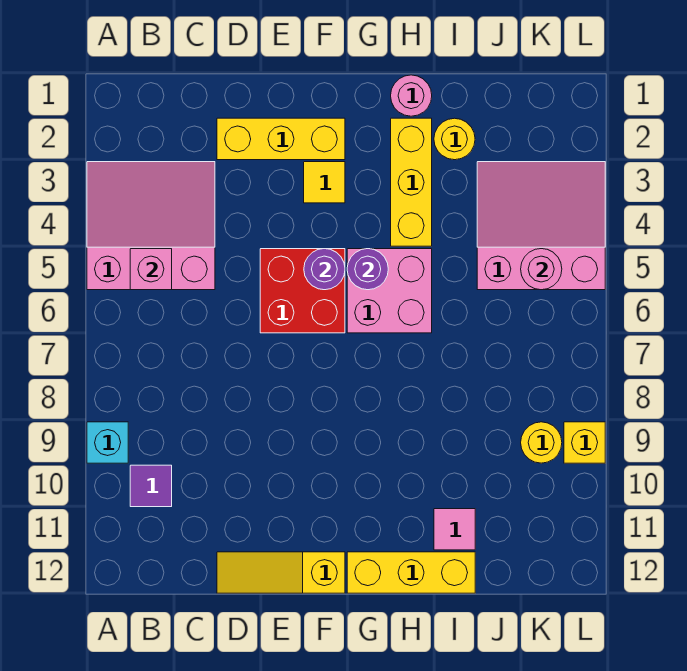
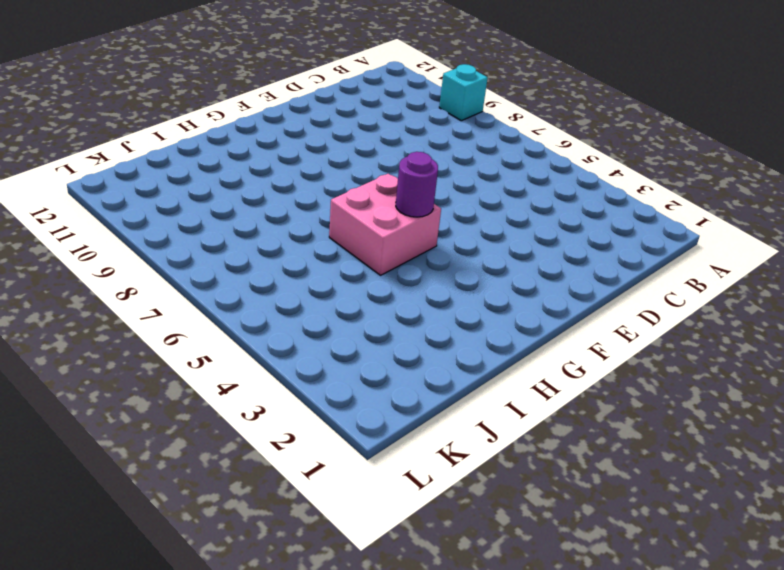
none -> pink slope A3:C5 level 1 top 5
none -> purple tile B10 level 1
none -> yellow brick D2:F2 level 1

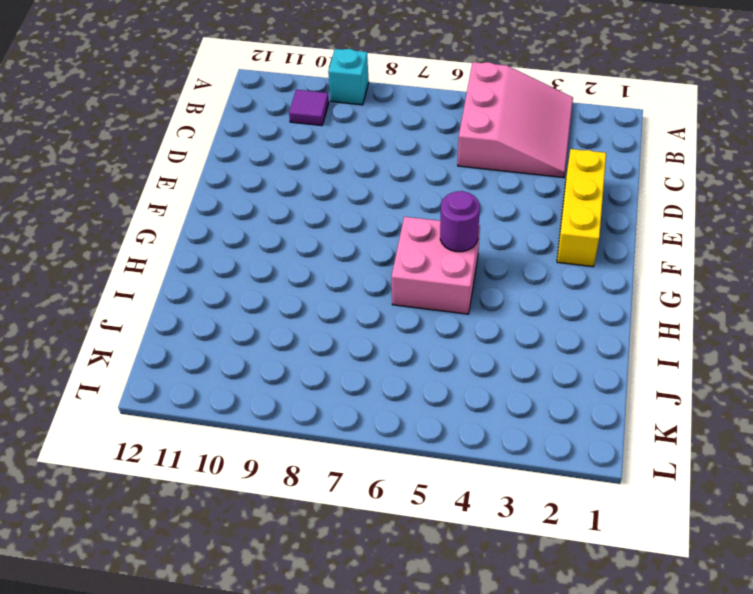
none -> yellow slope D12:F12 level 1 top F
none -> red brick E5:F6 level 1
none -> yellow tile F3 level 1

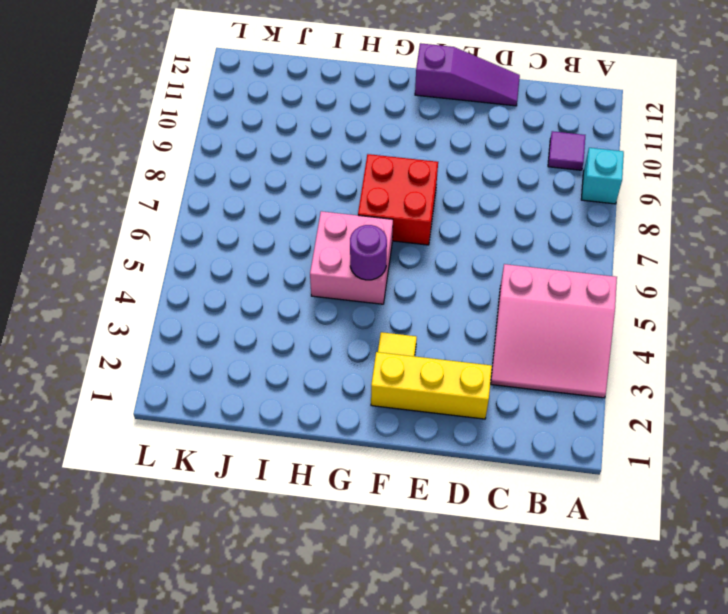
purple slope D12:F12 level 1 top F -> yellow slope D12:F12 level 1 top F
red brick F7:G8 level 1 -> red brick E5:F6 level 1
none -> yellow brick G12:I12 level 1
none -> pink round brick H1 level 1
none -> yellow brick H2:H4 level 1

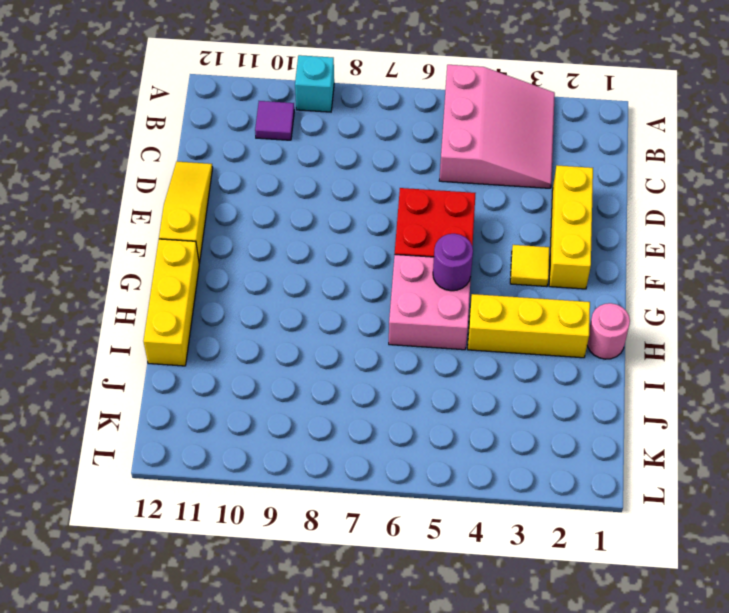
none -> yellow round brick I2 level 1
none -> pink tile I11 level 1
none -> pink slope J3:L5 level 1 top 5

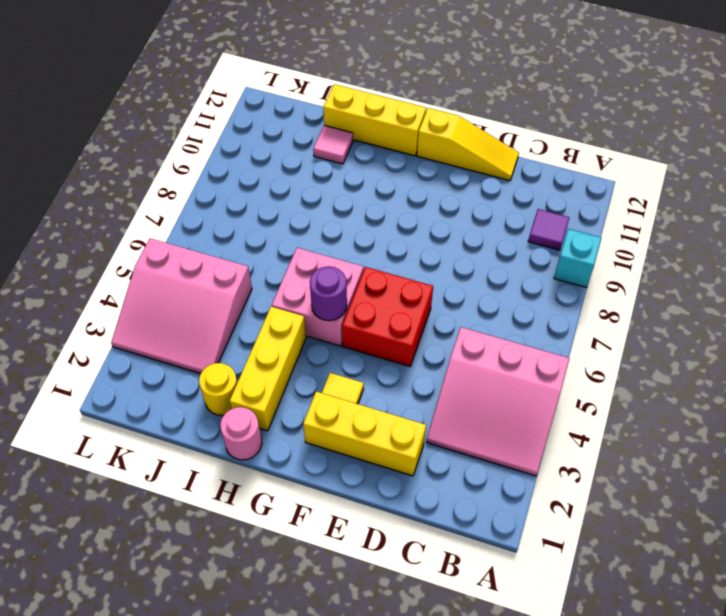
none -> yellow round brick K9 level 1
none -> yellow brick L9 level 1
none -> pink brick B5 level 2

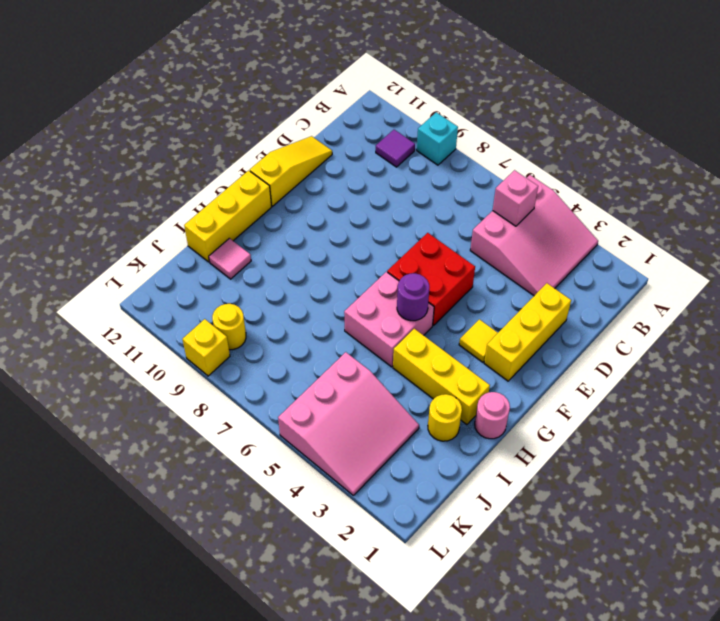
none -> purple round brick F5 level 2
none -> pink round brick K5 level 2

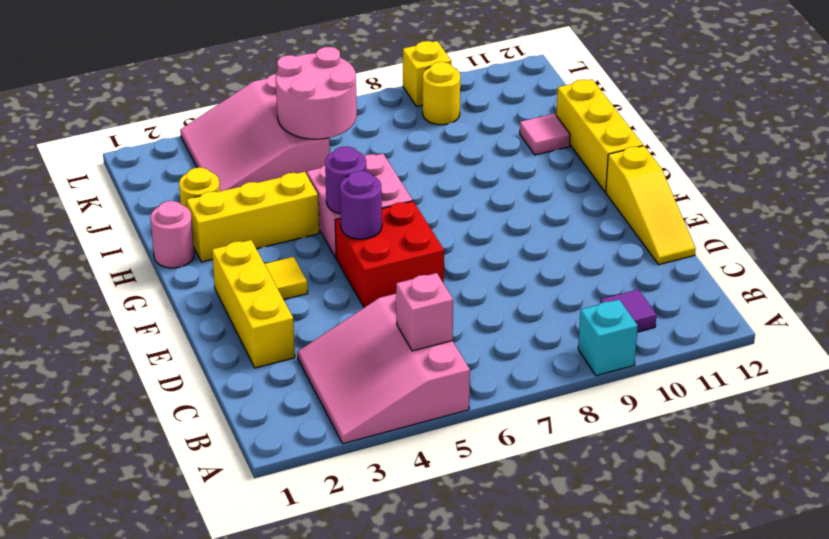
pink round brick J5:K6 level 2 -> pink round brick K5 level 2

